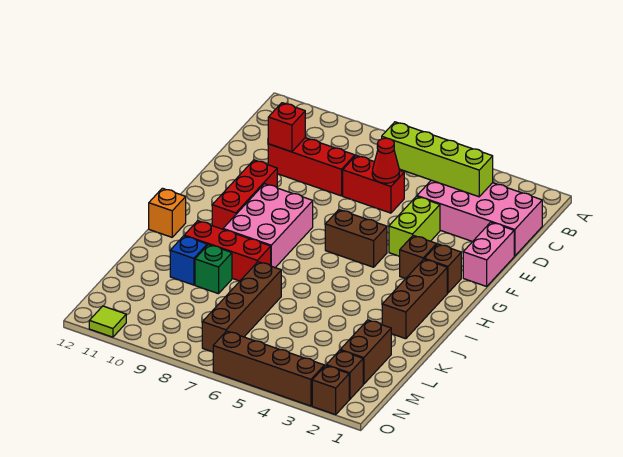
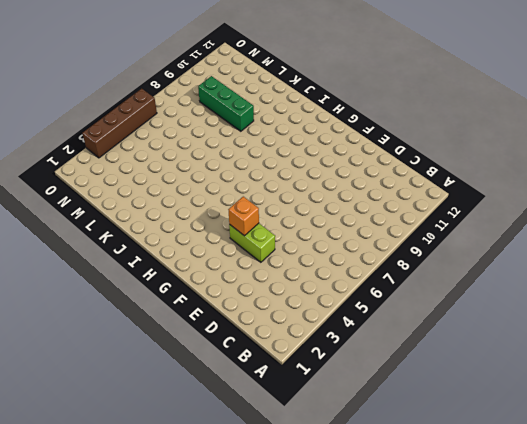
orange brick F4 level 2 -> orange brick I12 level 1
green brick K9:M9 level 1 -> green brick K9 level 1
none -> pink brick C1:D4 level 1
none -> red brick D6:D7 level 1
none -> red brick D8:D10 level 1

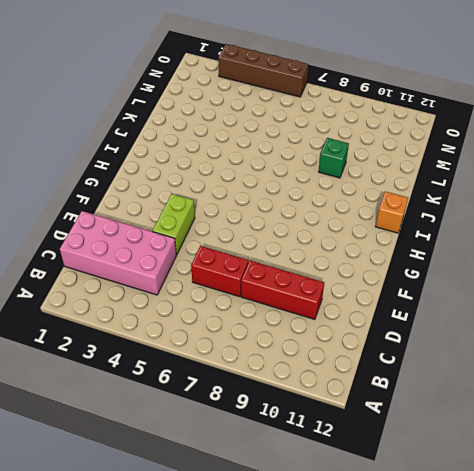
none -> pink brick E1:F1 level 1
none -> red brick F10:H10 level 1
none -> brown brick G2 level 1

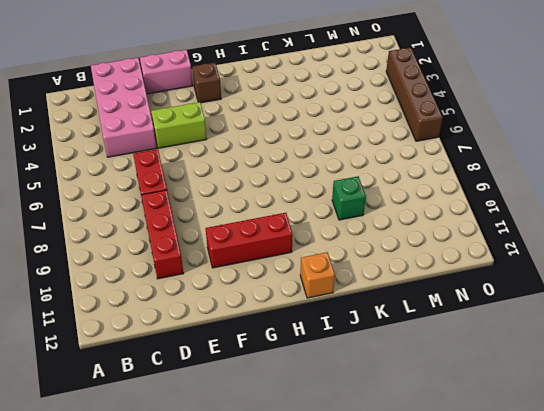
none -> brown brick G3 level 1
none -> brown brick G5:G6 level 1
none -> pink brick G8:I9 level 1

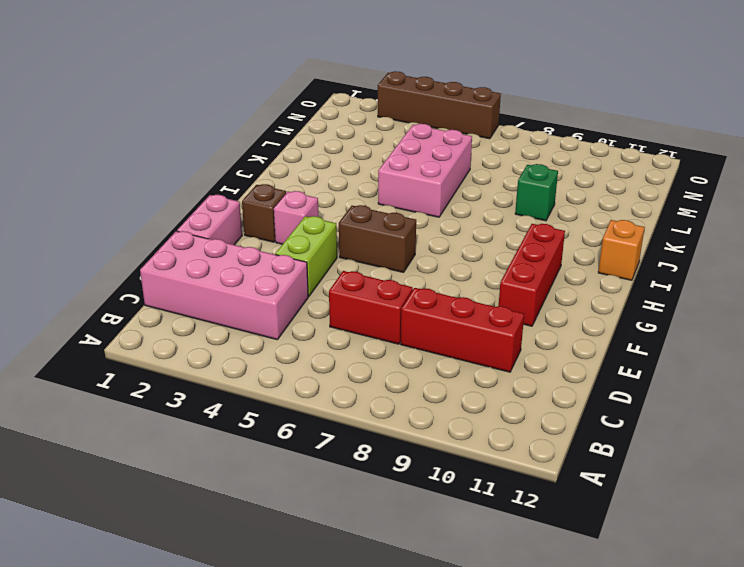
pink brick G3 level 1 -> brown brick G3 level 1
pink brick J5:L6 level 1 -> pink brick G8:I9 level 1
none -> brown brick H2:J2 level 1
none -> red brick J8:J10 level 1
none -> brown brick K7:N7 level 1

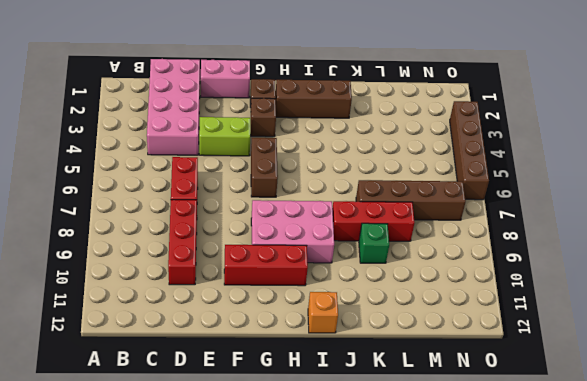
red brick J8:L8 level 1 -> red brick J8:J10 level 1
none -> blue brick K10 level 1
none -> brown brick L2:M2 level 1
none -> brown brick N2 level 1

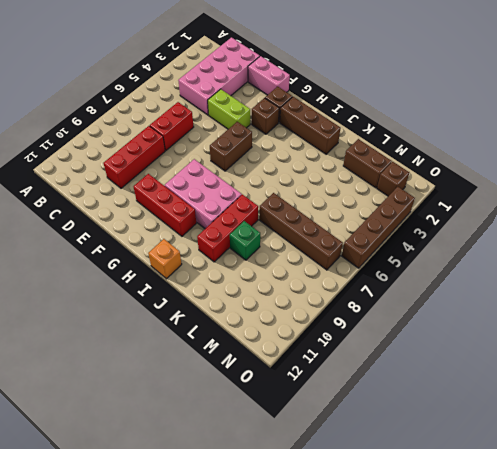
none -> blue brick K10 level 1
none -> brown brick O2 level 1
none -> lime tile O11 level 1

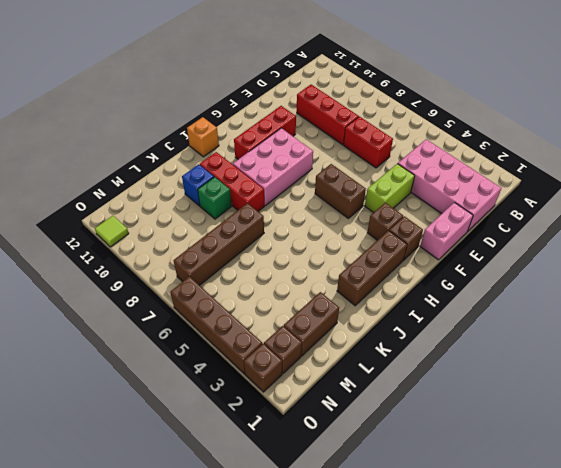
none -> lime brick C3:C6 level 2
none -> red cone D6 level 2
none -> red brick D10 level 2

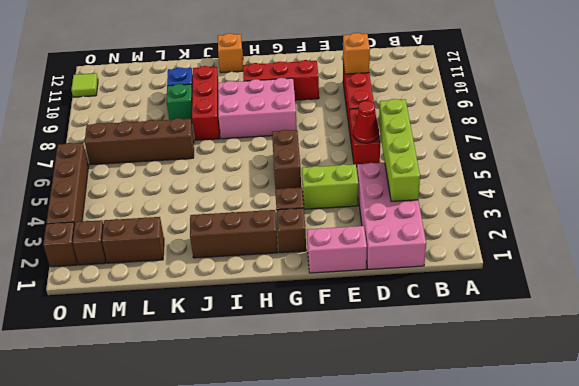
orange brick D10 level 2 -> red brick D10 level 2

